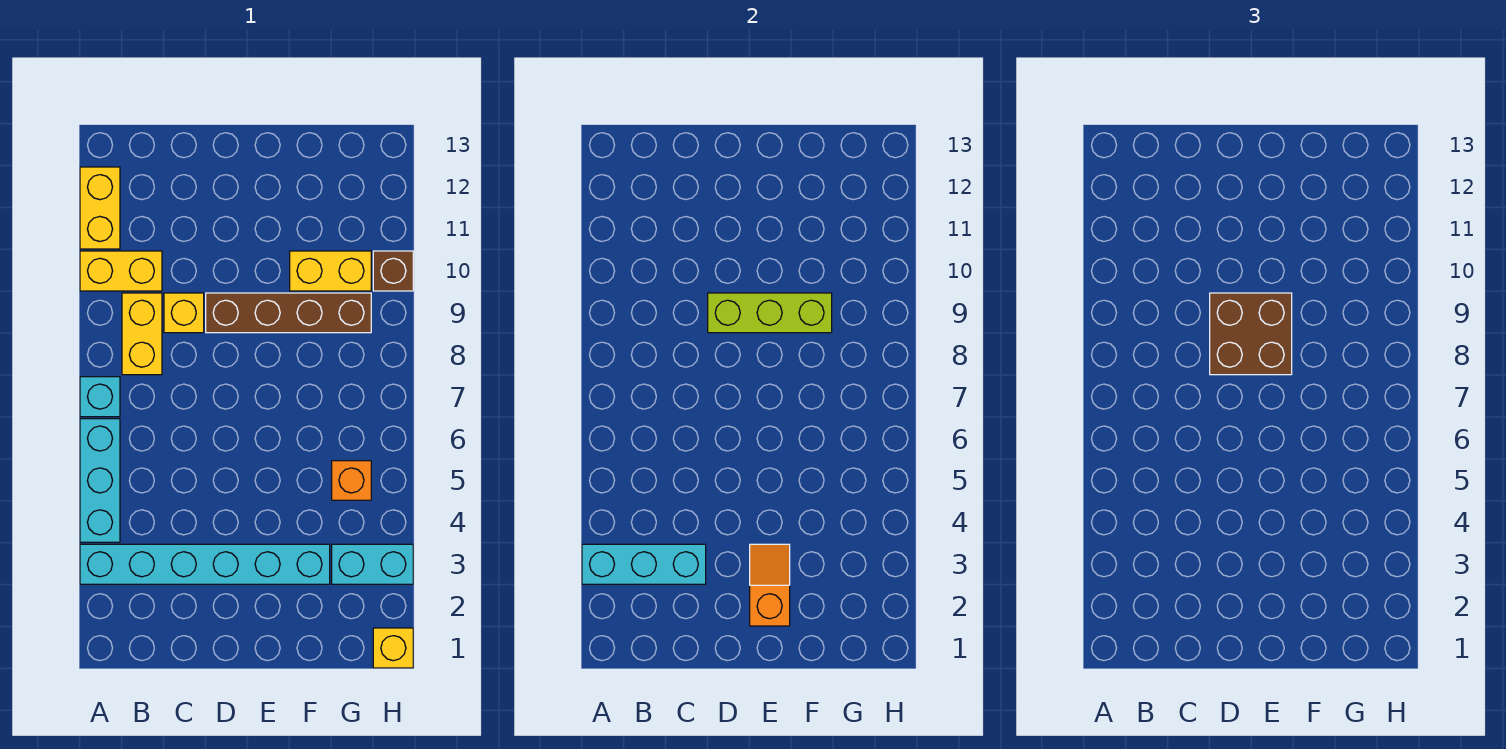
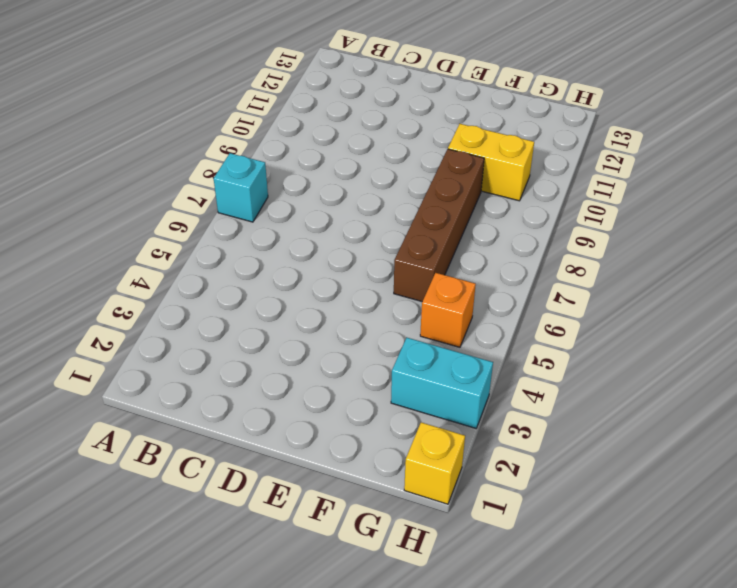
brown brick F6:F9 level 1 -> brown brick D9:G9 level 1
none -> cyan brick A3:F3 level 1
none -> cyan brick A4:A6 level 1
none -> yellow brick A10:B10 level 1

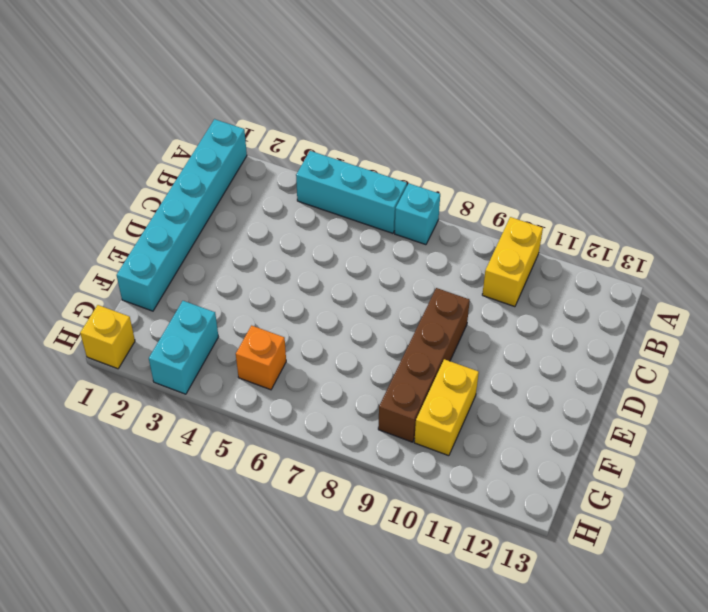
cyan brick A1:F1 level 1 -> cyan brick A3:F3 level 1
none -> yellow brick A11:A12 level 1
none -> yellow brick B8:B9 level 1
none -> yellow brick C9 level 1

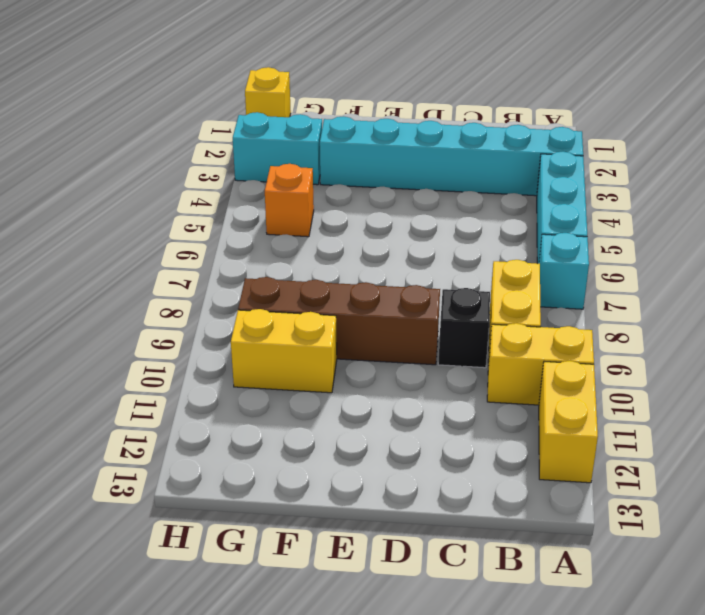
black brick C9 level 1 -> yellow brick C9 level 1
none -> brown brick H10 level 1
none -> cyan brick A3:C3 level 2
none -> lime brick D9:F9 level 2

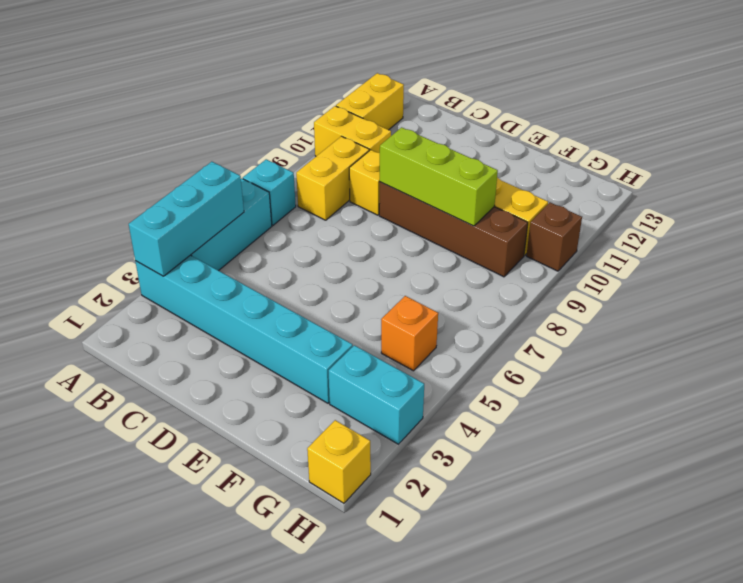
cyan brick A3:A5 level 2 -> cyan brick A3:C3 level 2
none -> orange slope E2:E3 level 2 top 2
none -> brown brick D8:E9 level 3

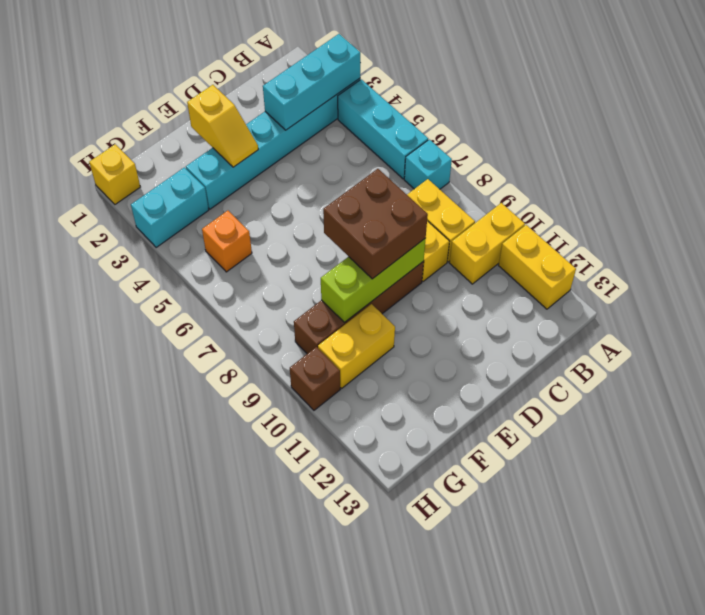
yellow slope E2:E3 level 2 top 2 -> orange slope E2:E3 level 2 top 2

